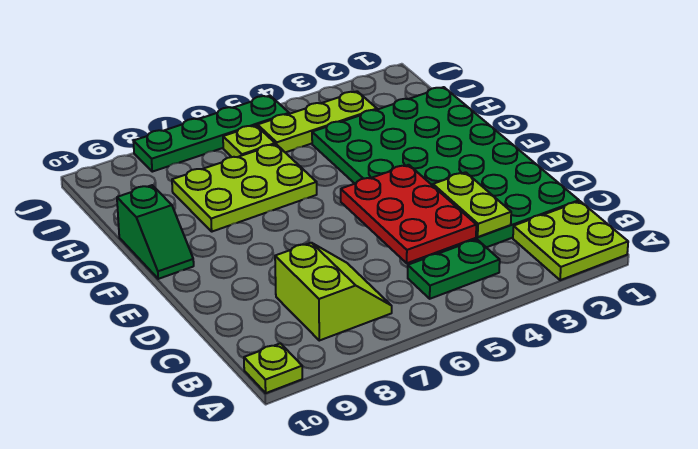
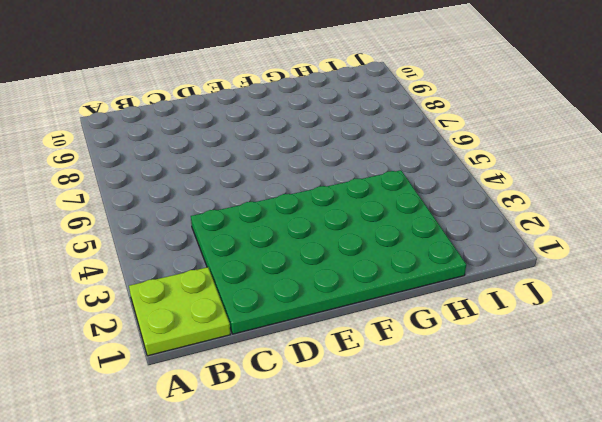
none -> lime plate A10 level 1
none -> green plate B4:B5 level 1
none -> lime slope B7:C8 level 1 top 8

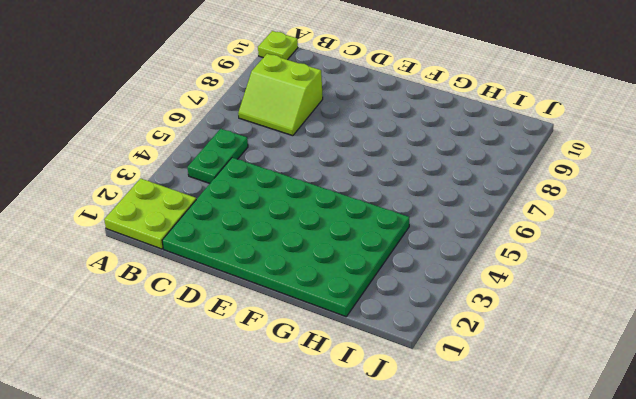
none -> green slope F10:G10 level 1 top G
none -> lime plate G6:H8 level 1
none -> lime plate I3:I5 level 1

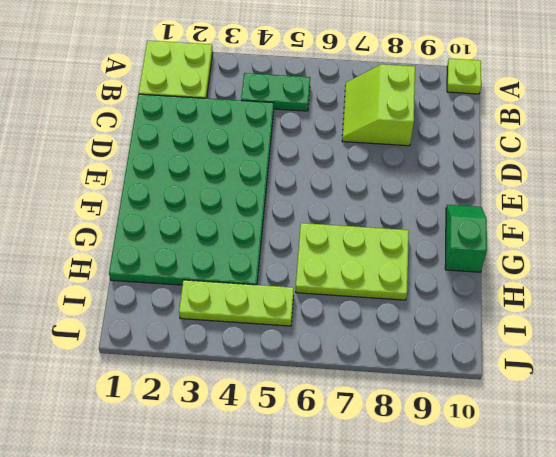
none -> lime plate I6 level 1
none -> green plate J5:J8 level 1
none -> lime plate C3:D3 level 2

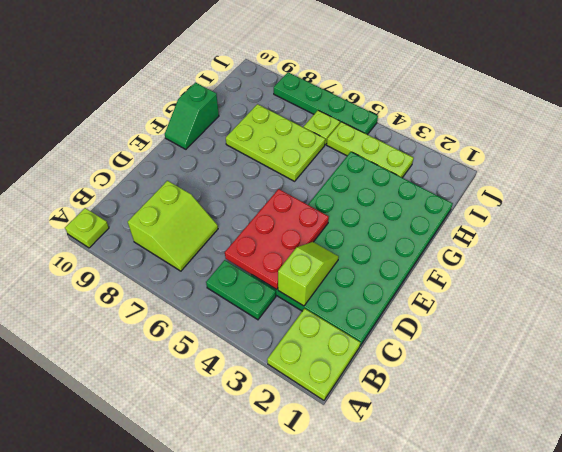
lime slope C3:D3 level 2 top C -> lime plate C3:D3 level 2

